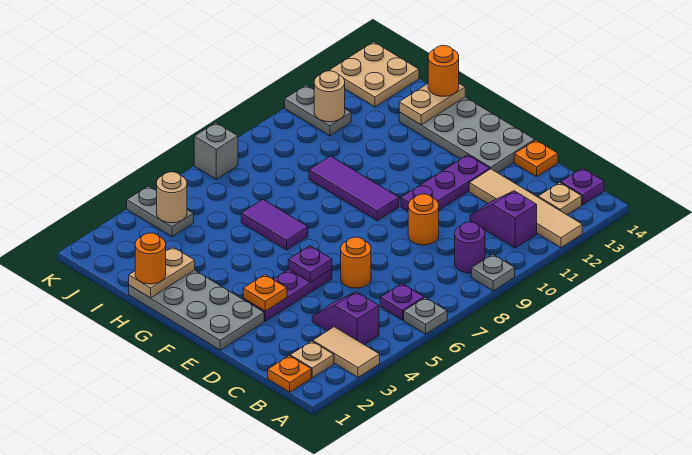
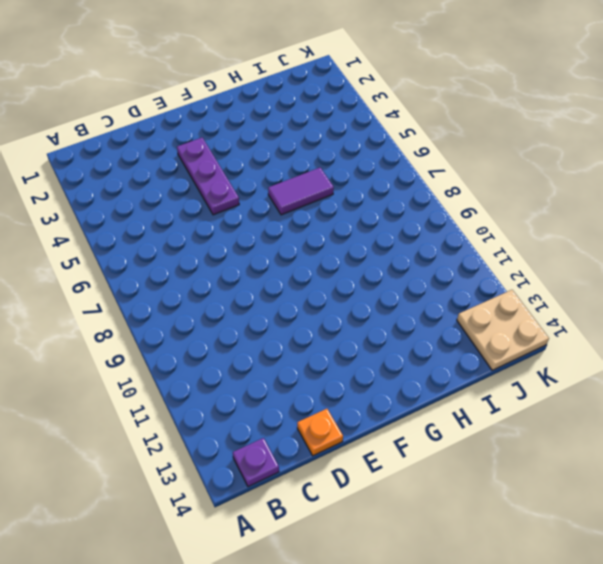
none -> tan tile A3:B3 level 1
none -> grey plate A6 level 1
none -> grey plate A9 level 1
none -> tan tile A12:D12 level 1

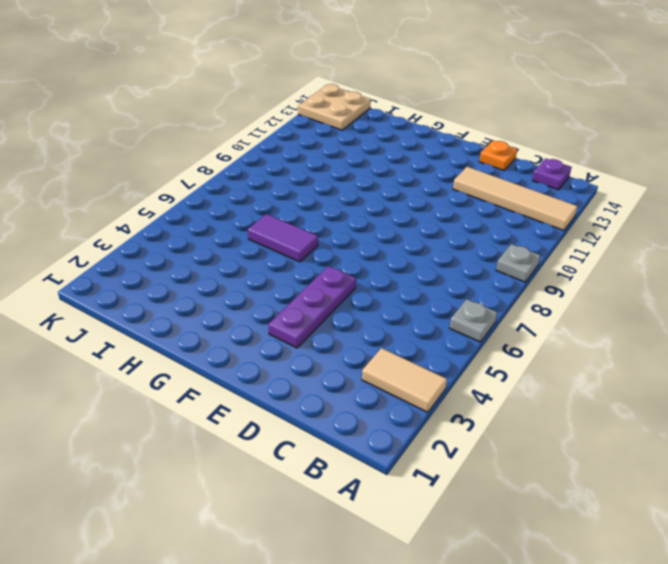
none -> orange plate B1 level 1
none -> tan plate B2 level 1
none -> purple slope B4:C4 level 1 top B
none -> purple plate B6 level 1

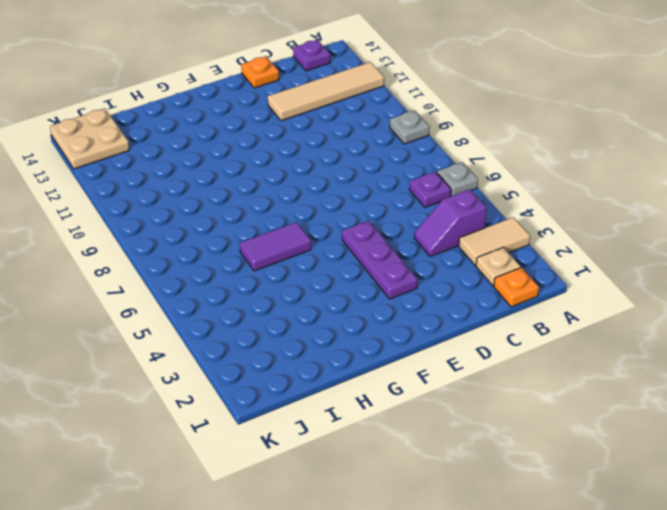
none -> purple round brick B9 level 1
none -> purple slope B11:C11 level 1 top B
none -> tan plate B13 level 1
none -> orange round brick D6 level 1

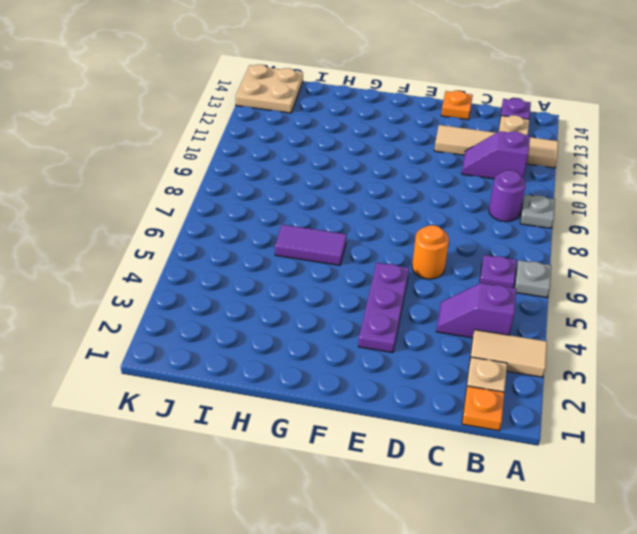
none -> orange round brick D9 level 1
none -> grey plate E1:H2 level 1
none -> purple plate E10:E12 level 1
none -> grey plate E13:H14 level 1

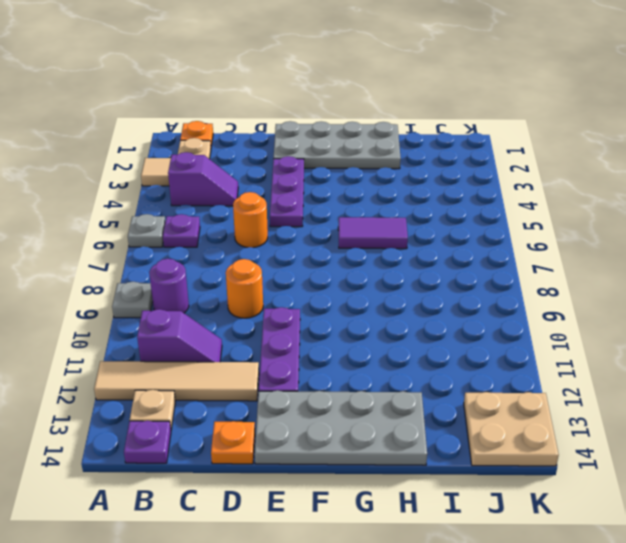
none -> purple tile F9:H9 level 1
none -> grey plate J4:K4 level 1
none -> grey plate J11:K11 level 1
none -> grey brick K7 level 1

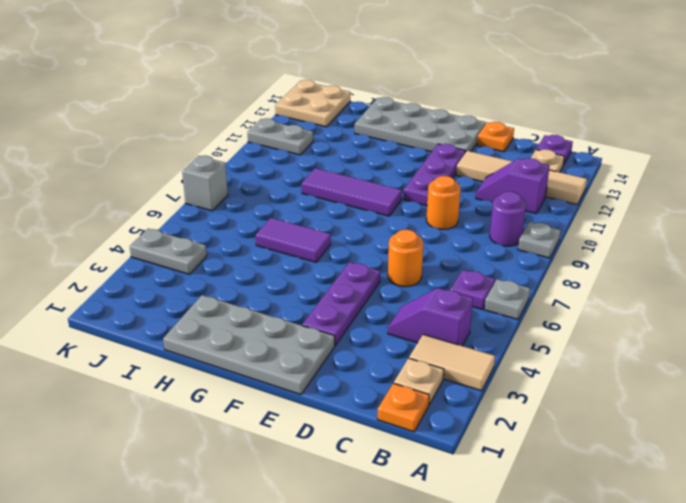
none -> orange plate E3 level 2
none -> purple plate E5 level 2
none -> tan plate H1:H2 level 2
none -> tan plate H13:H14 level 2

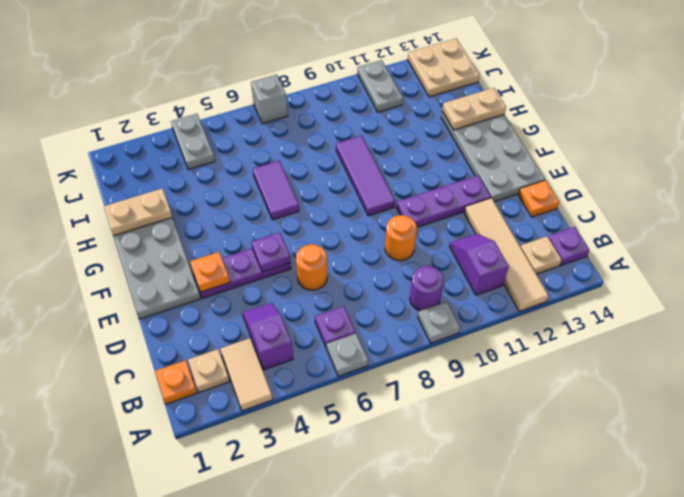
none -> tan round brick J4 level 2
none -> tan round brick J11 level 2
none -> orange round brick H1 level 3
none -> orange round brick H14 level 3

